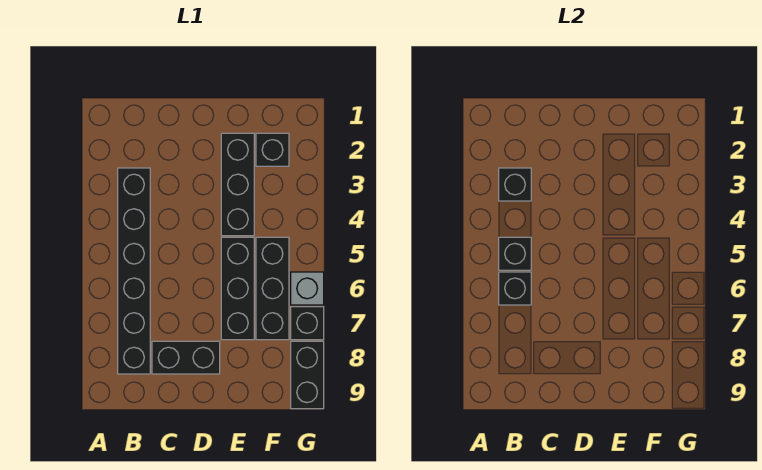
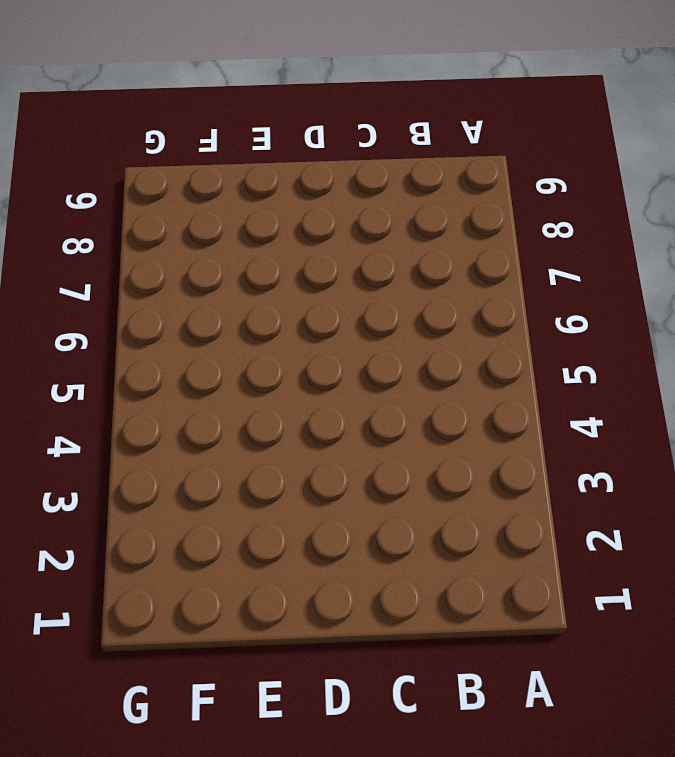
none -> black brick B3:B8 level 1
none -> black brick C8:D8 level 1
none -> black brick E2:E4 level 1

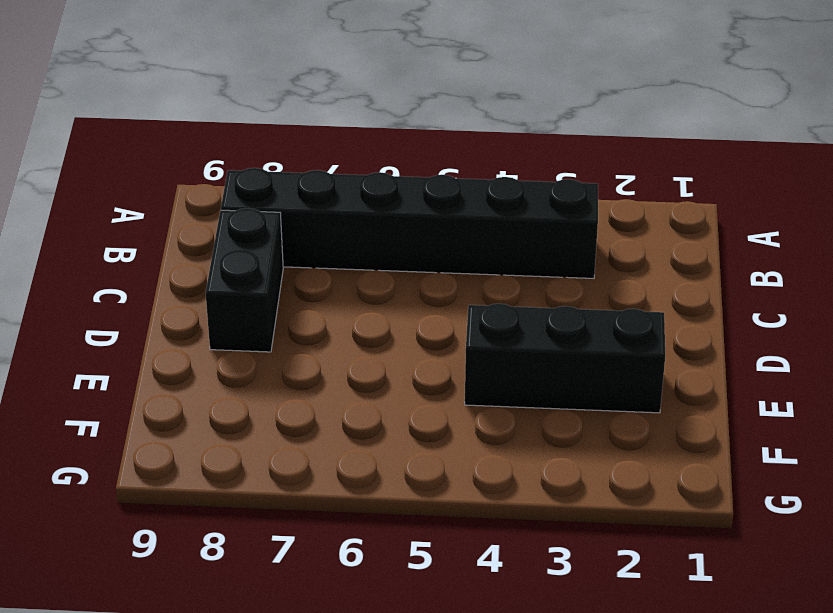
none -> black brick E5:E7 level 1
none -> black brick F2 level 1
none -> black brick F5:F7 level 1

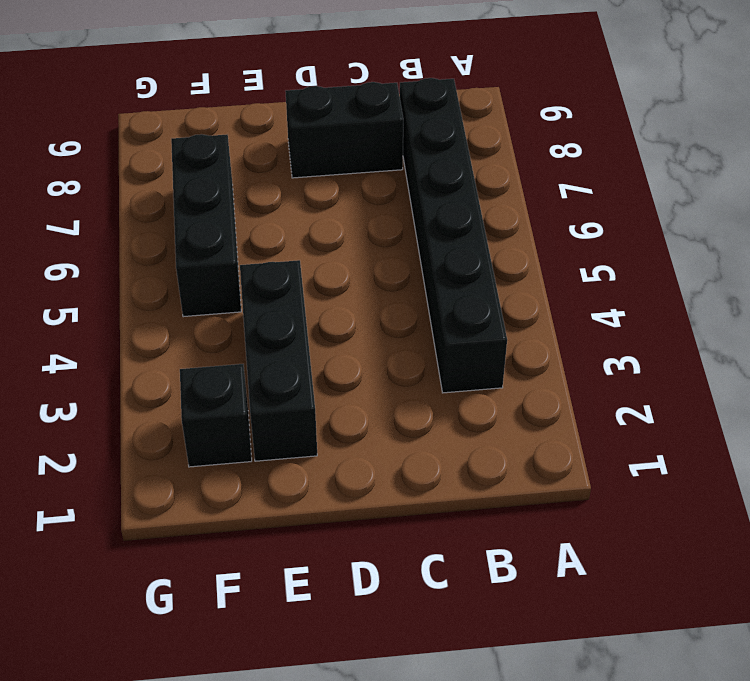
none -> black brick E5:E7 level 1
none -> grey brick G6 level 1
none -> black brick G7 level 1

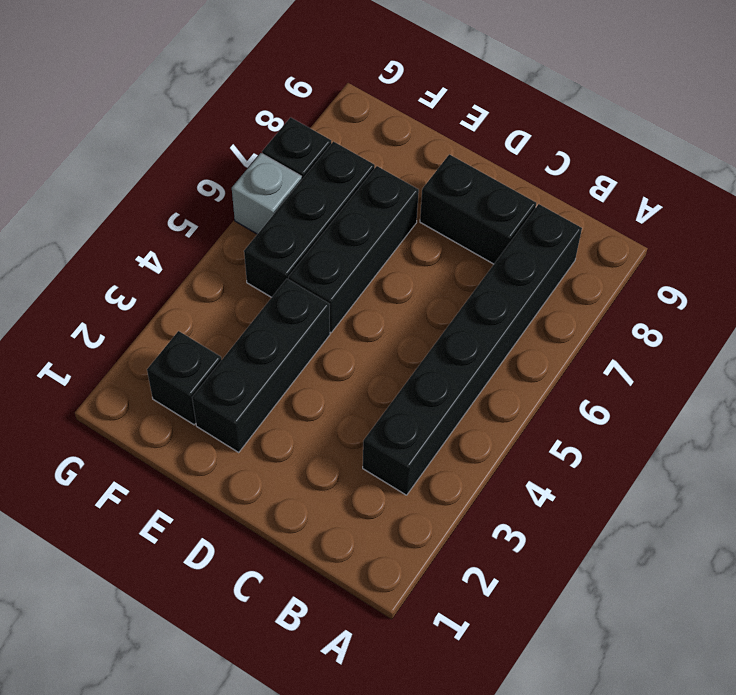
none -> black brick G8:G9 level 1
none -> black brick B3 level 2
none -> black brick B5 level 2

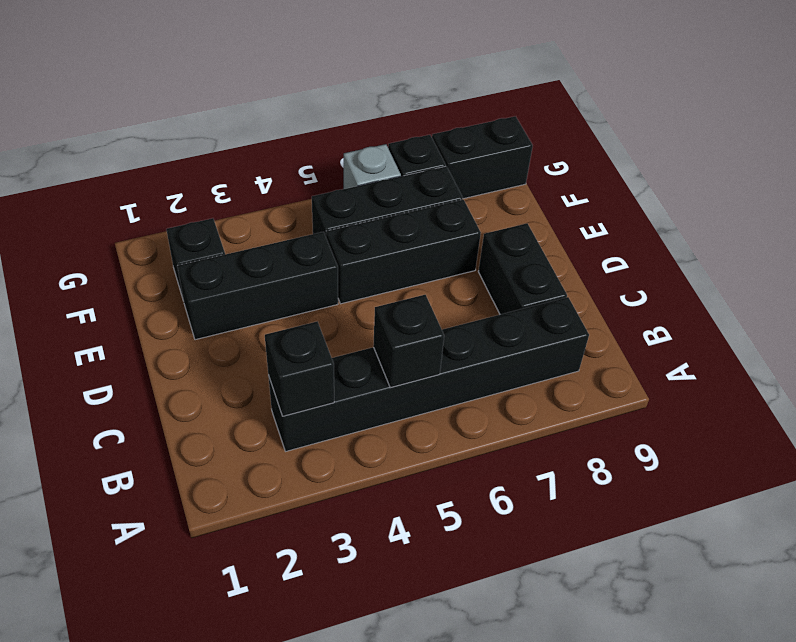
none -> black brick B6 level 2

